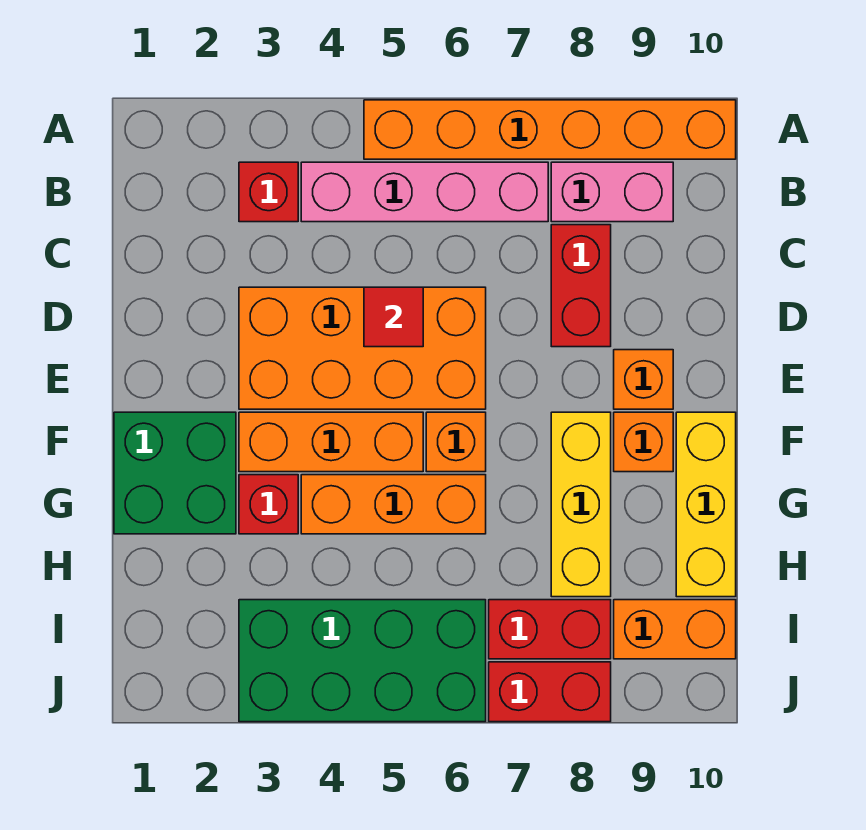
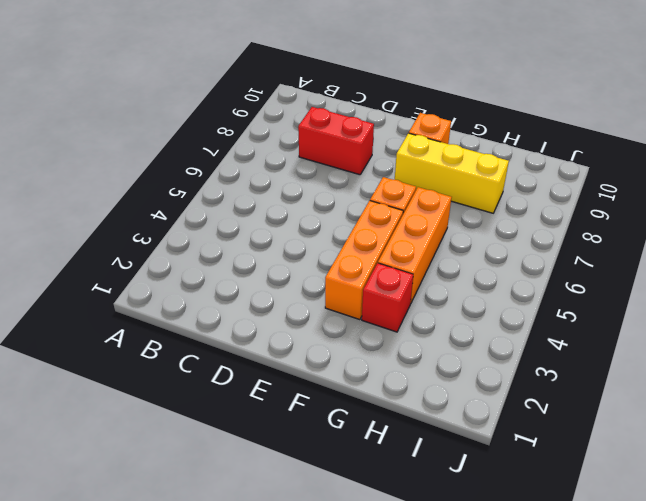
none -> orange brick A5:A10 level 1
none -> red brick B3 level 1
none -> pink brick B4:B7 level 1

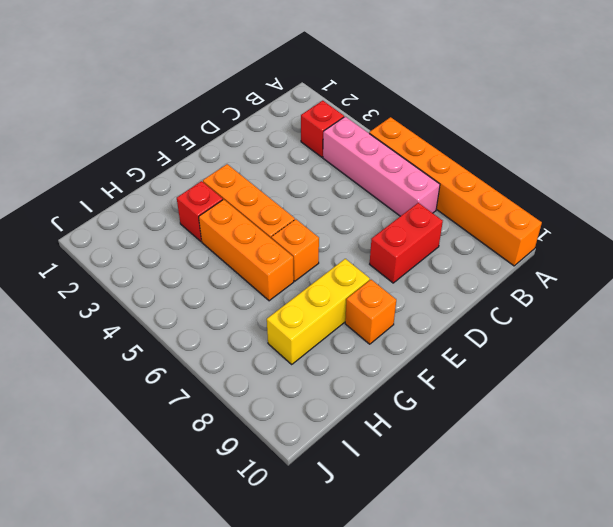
none -> pink brick B8:B9 level 1
none -> orange brick D3:E6 level 1
none -> orange brick E9 level 1

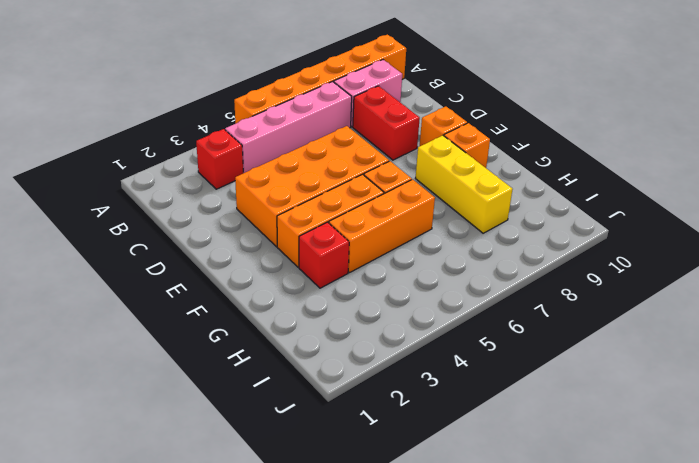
none -> green brick F1:G2 level 1
none -> yellow brick F10:H10 level 1
none -> green brick I3:J6 level 1

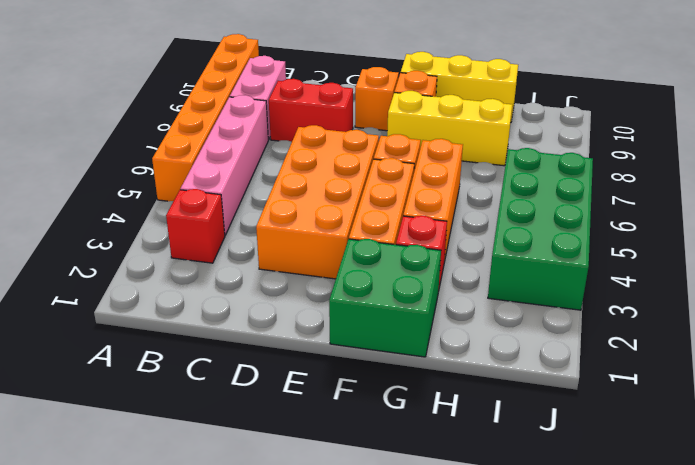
none -> red brick I7:I8 level 1
none -> orange brick I9:I10 level 1
none -> red brick J7:J8 level 1

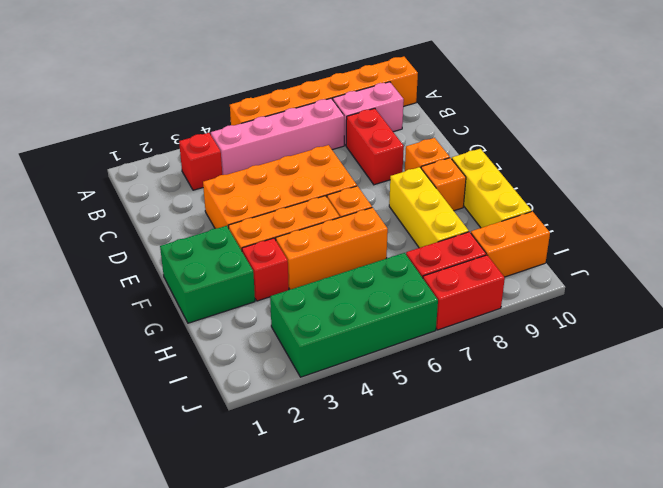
none -> red tile D5 level 2

